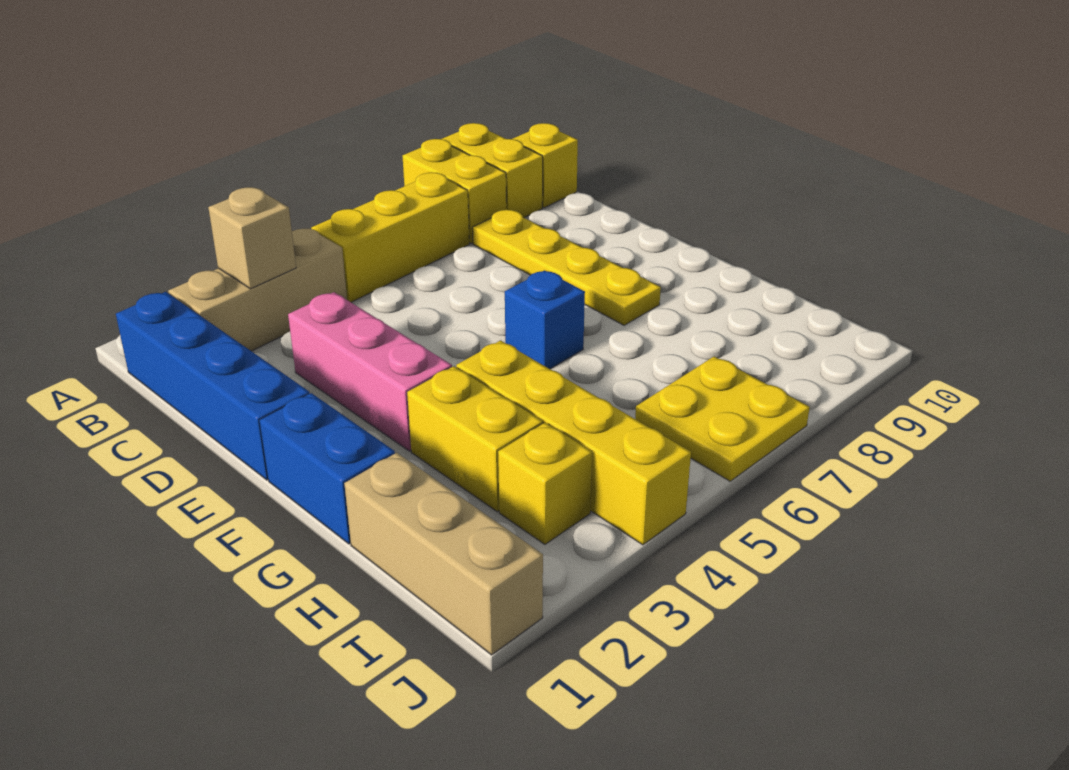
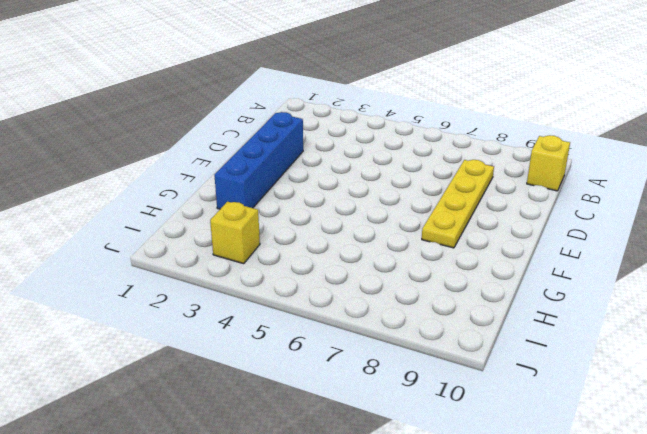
blue brick D2:G2 level 1 -> blue brick B1:E1 level 1
none -> yellow brick A8:B8 level 1
none -> yellow brick A9:B9 level 1
none -> tan brick B2:B4 level 1

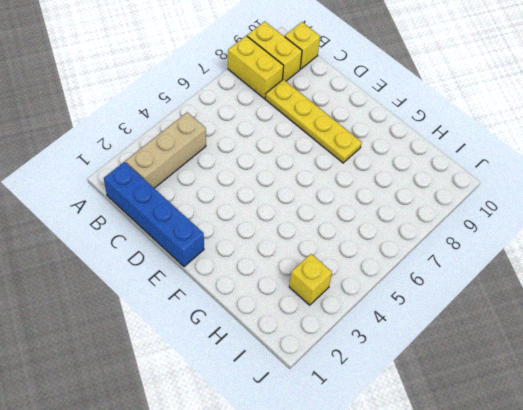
none -> yellow brick B5:B7 level 1
none -> pink brick D3:F3 level 1
none -> blue brick F1:G1 level 1

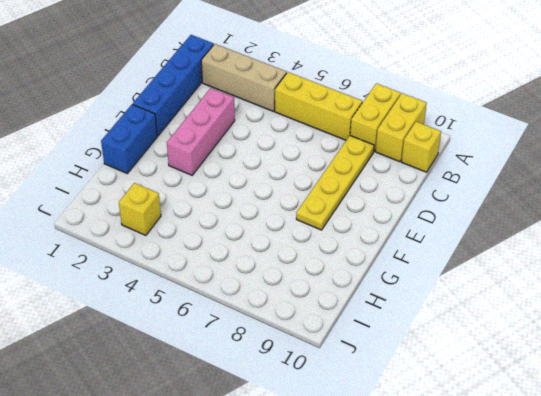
none -> blue brick F6 level 1
none -> yellow brick G3:H3 level 1
none -> yellow brick G4:J4 level 1

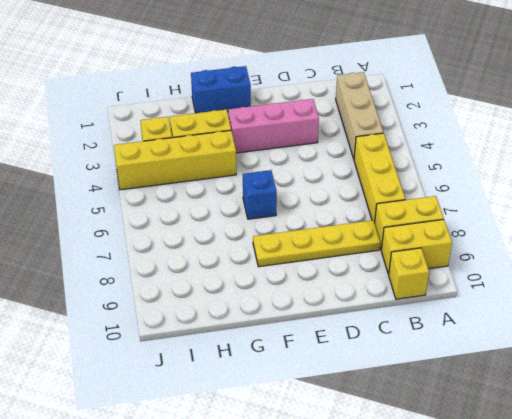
none -> blue brick B1:E1 level 1
none -> tan brick H1:J1 level 1
none -> yellow plate I6:J7 level 1

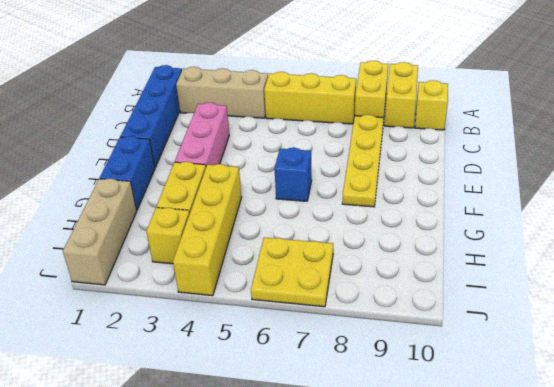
none -> tan brick B3 level 2

